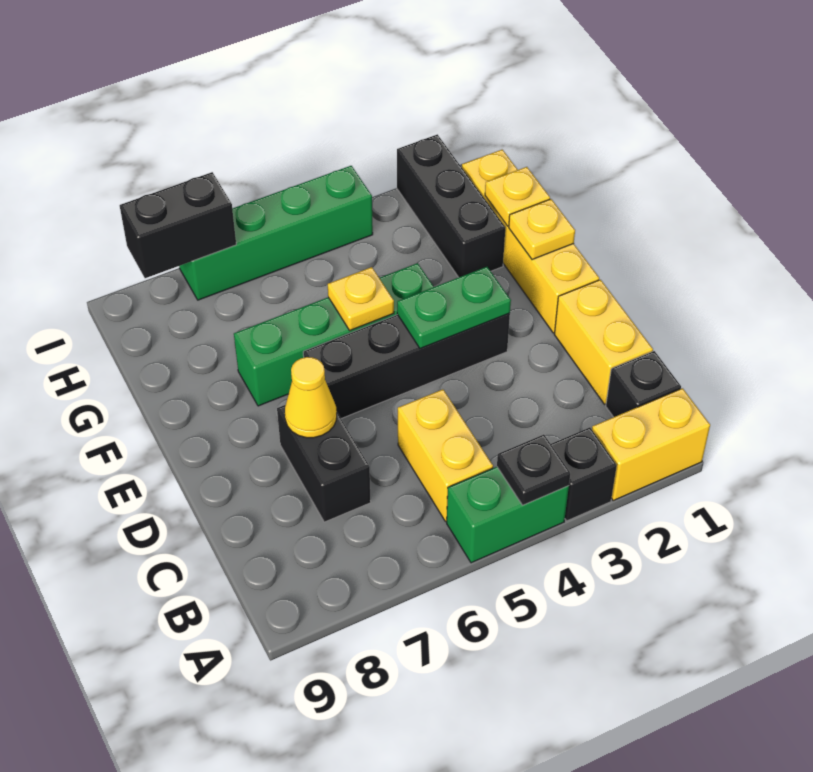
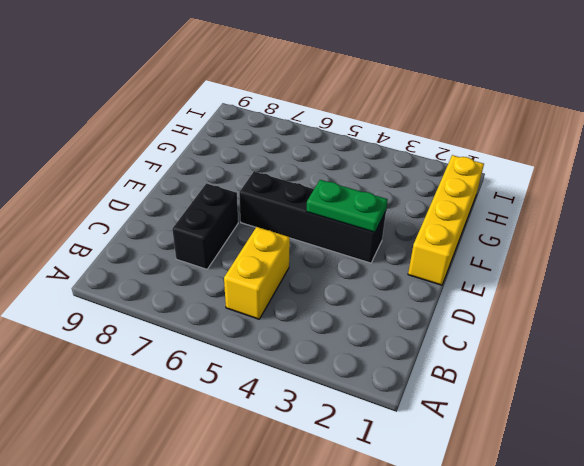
none -> yellow brick A1:A2 level 1
none -> black brick A3 level 1
none -> green brick A4:A5 level 1

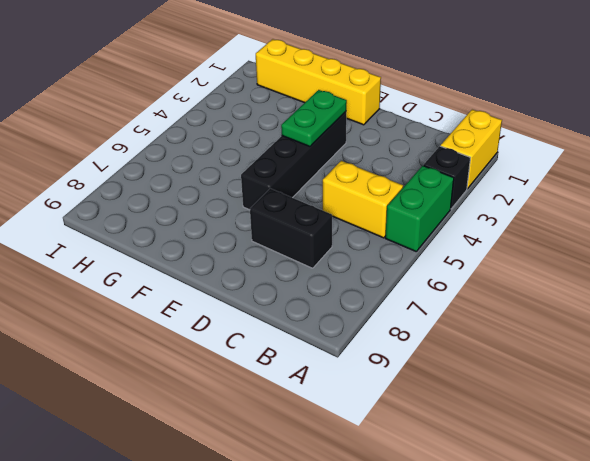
none -> black brick B1 level 1
none -> yellow brick C1:D1 level 1
none -> green brick F4:F7 level 1

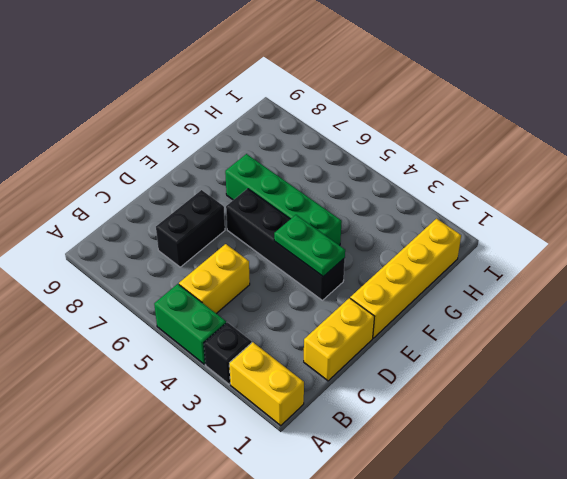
none -> black brick B1 level 1
none -> black brick G2:I2 level 1
none -> green brick I4:I7 level 1

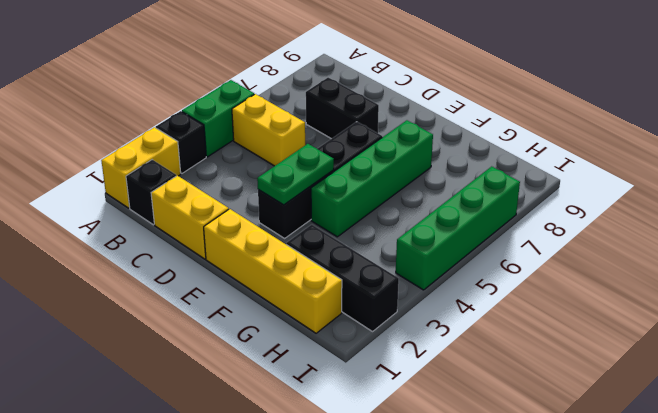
none -> black plate A4 level 2
none -> yellow cone D7 level 2
none -> yellow plate F1 level 2

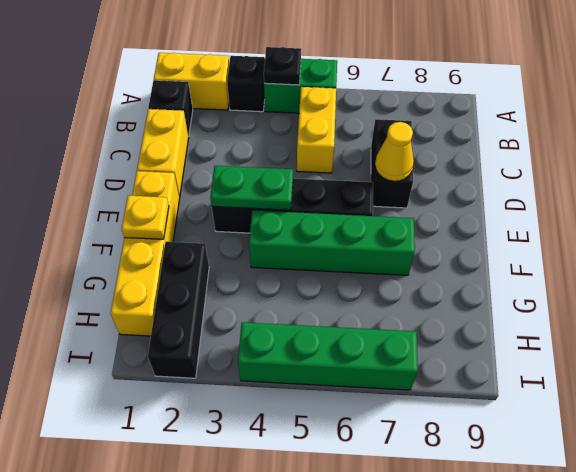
none -> yellow plate F5 level 2
none -> yellow plate G1 level 2
none -> black brick I7:I8 level 2

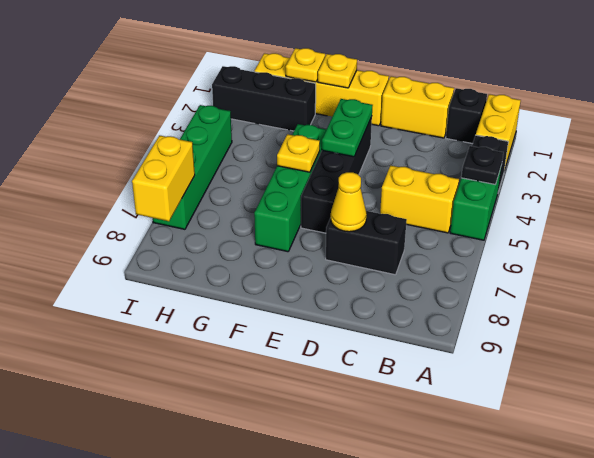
yellow brick I7:I8 level 2 -> black brick I7:I8 level 2

